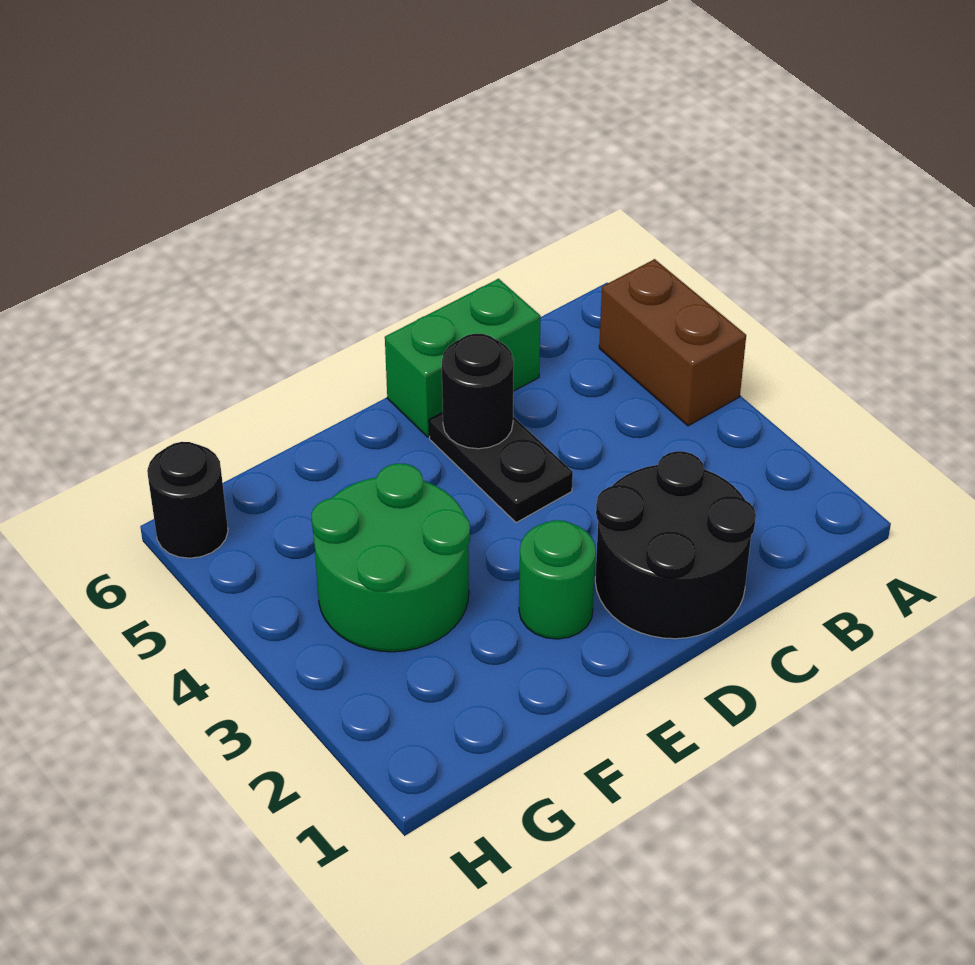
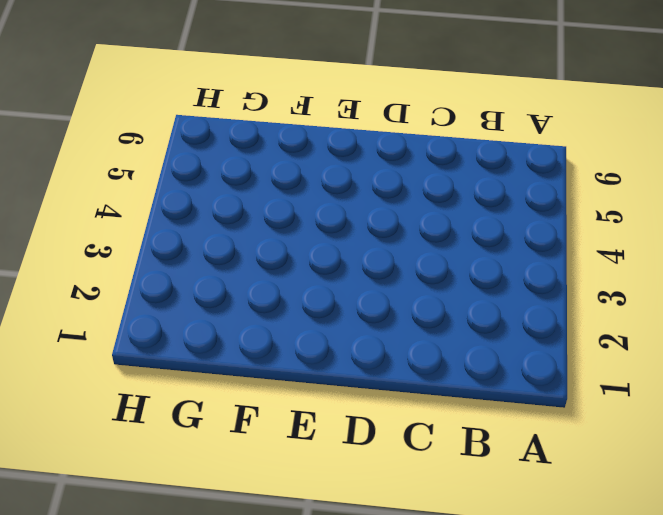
none -> brown brick A4:A5 level 1
none -> black round brick C1:D2 level 1

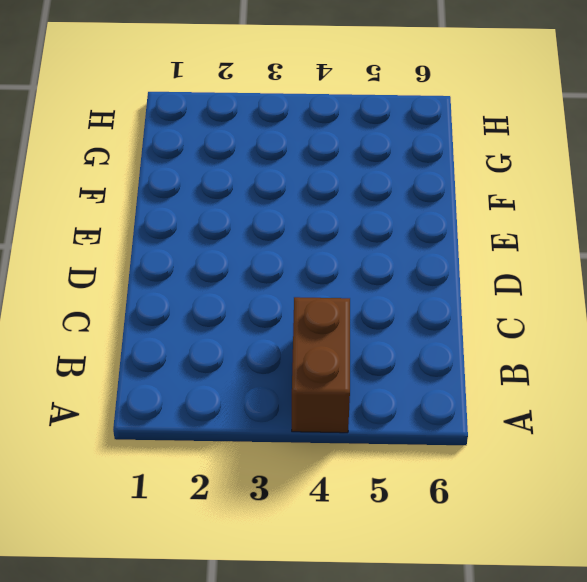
brown brick A4:B4 level 1 -> brown brick A4:A5 level 1
none -> black round brick C1:D2 level 1
none -> green brick C6:D6 level 1

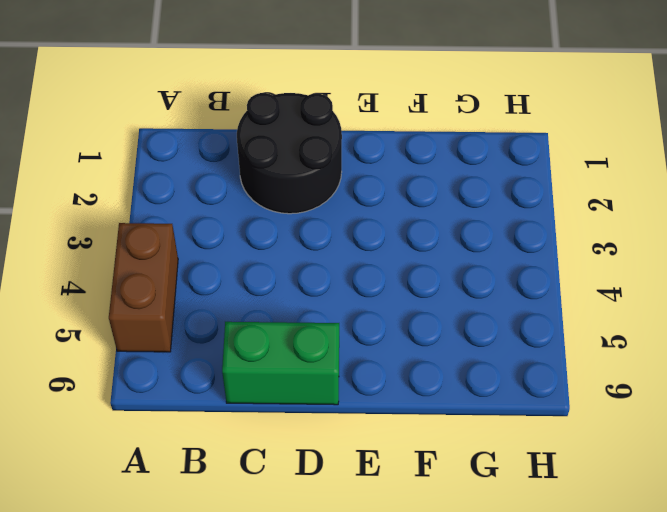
none -> black plate D4:D5 level 1
none -> green round brick E2 level 1

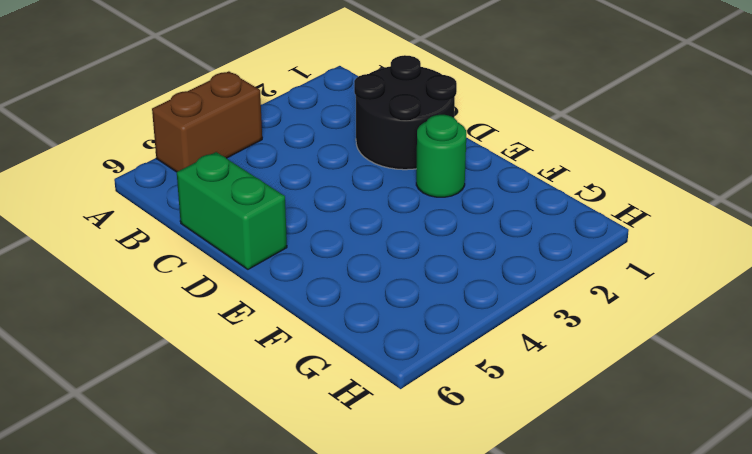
none -> black plate D4:D5 level 1
none -> green round brick F3:G4 level 1

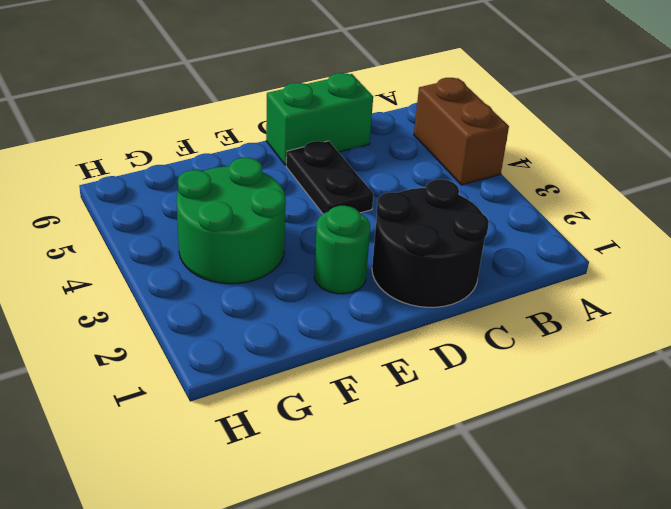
none -> black round brick H6 level 1
none -> black round brick D5 level 2

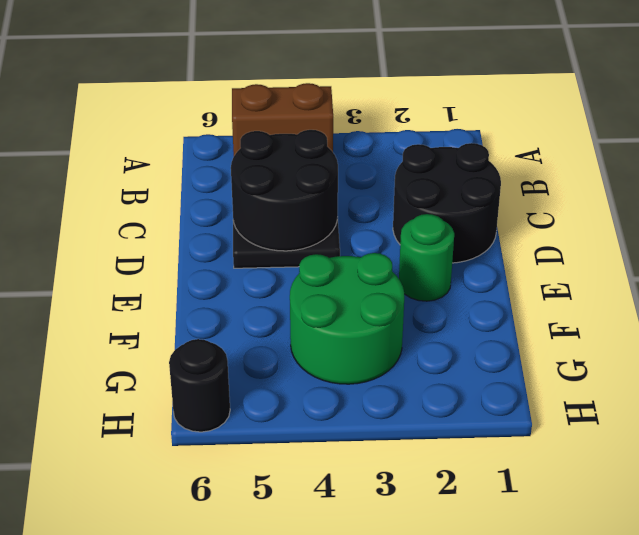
black round brick C4:D5 level 2 -> black round brick D5 level 2
none -> green brick C6:D6 level 1

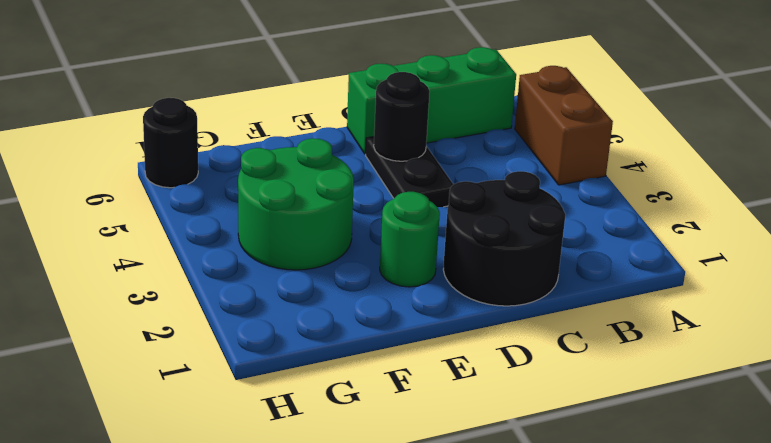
green brick B6:D6 level 1 -> green brick C6:D6 level 1

